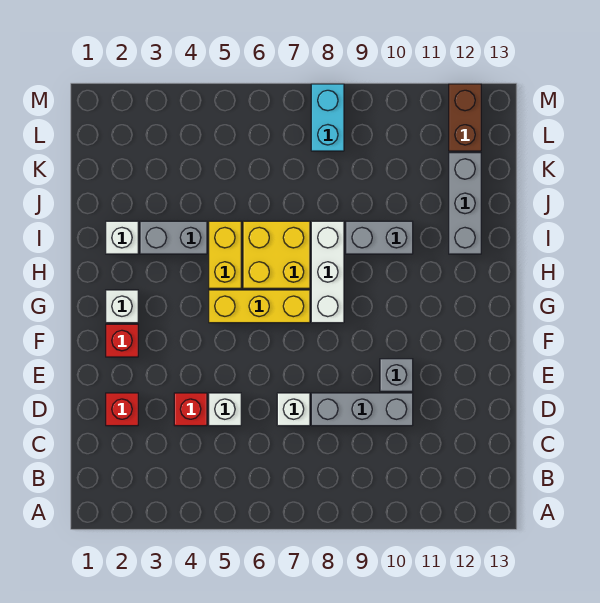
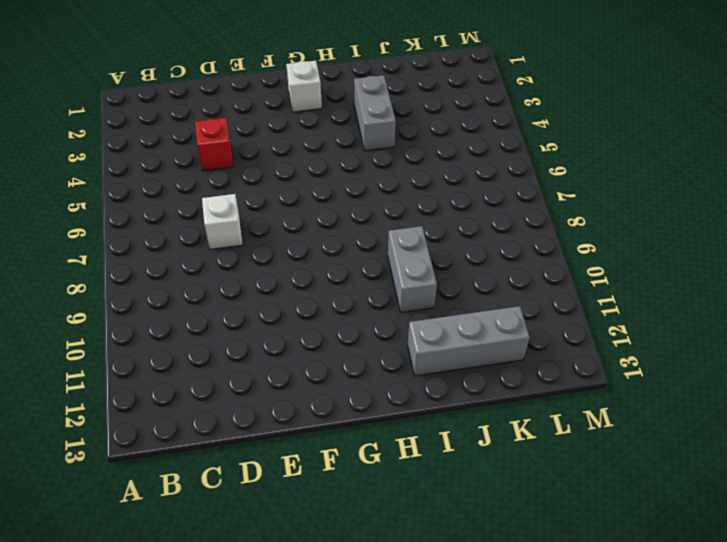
none -> red brick D2 level 1
none -> white brick D5 level 1
none -> grey brick D8:D10 level 1

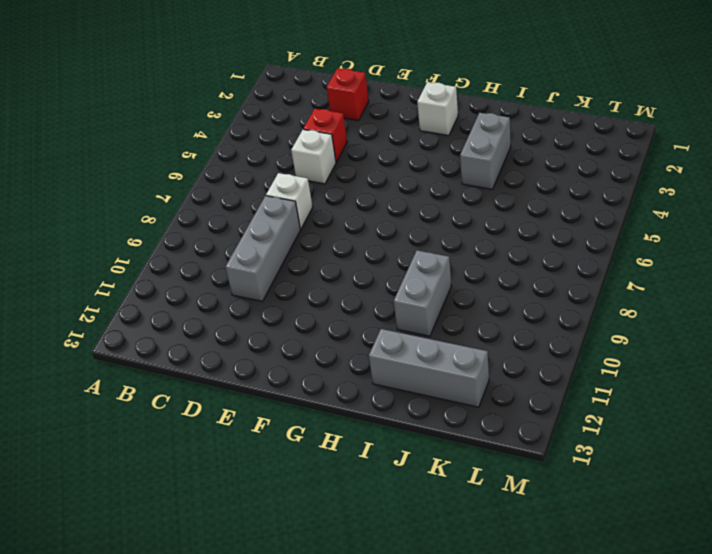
none -> grey brick E10 level 1
none -> red brick F2 level 1
none -> yellow brick G5:G7 level 1

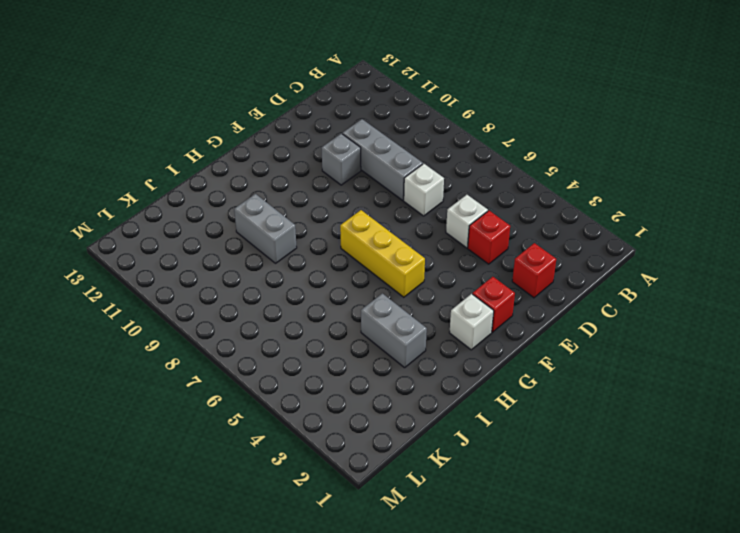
none -> white brick G8:I8 level 1
none -> yellow brick H5:I5 level 1
none -> yellow brick H6:I7 level 1

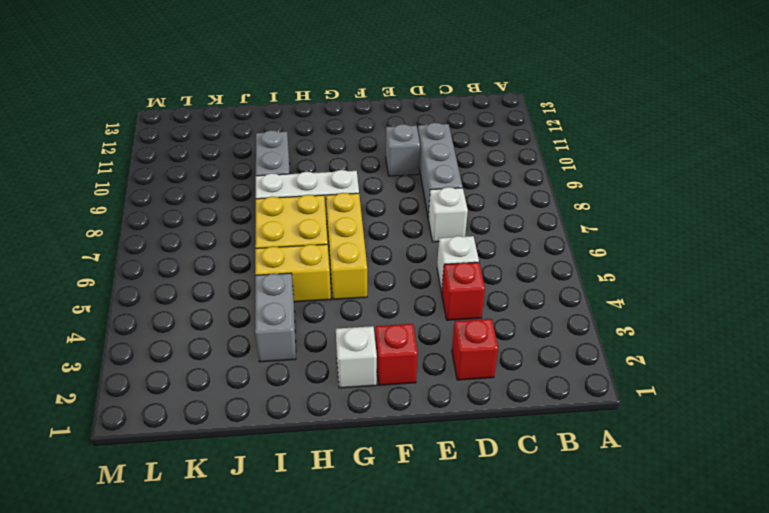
none -> white brick I2 level 1
none -> grey brick I12:K12 level 1
none -> cyan brick L8:M8 level 1

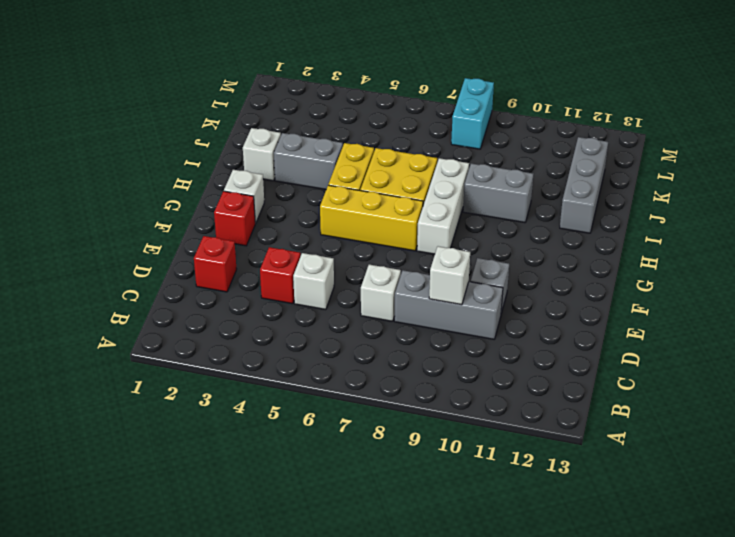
white brick D9 level 2 -> none
none -> brown brick L12:M12 level 1

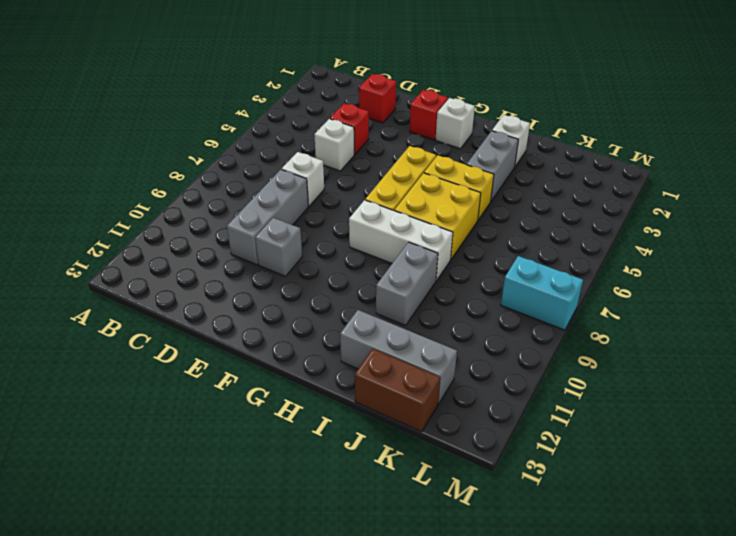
brown brick J13:K13 level 1 -> brown brick L12:M12 level 1

